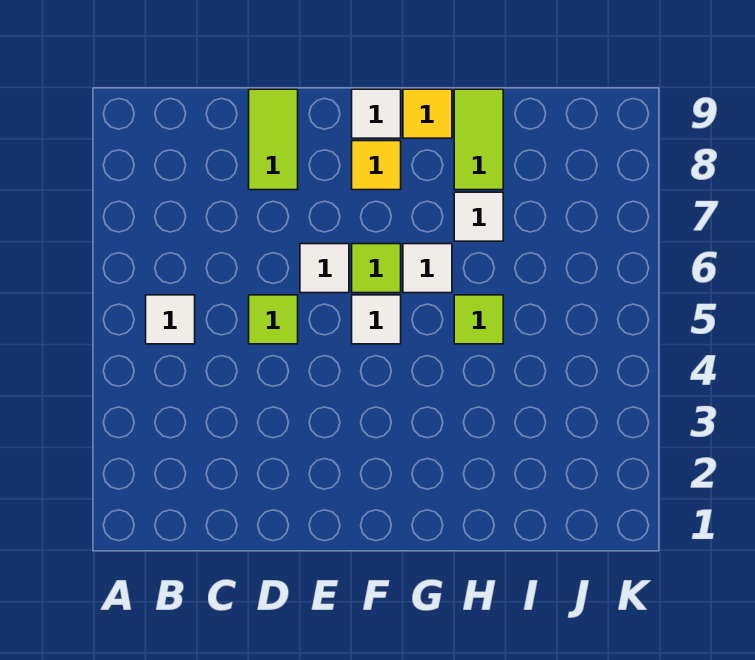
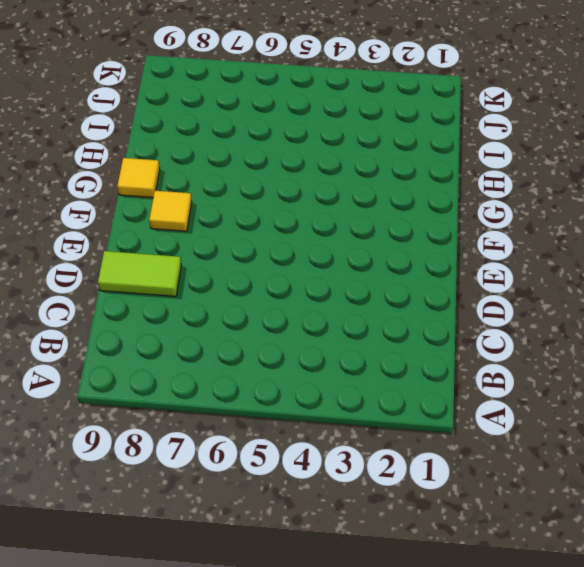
none -> white tile B5 level 1
none -> lime tile D5 level 1
none -> white tile E6 level 1

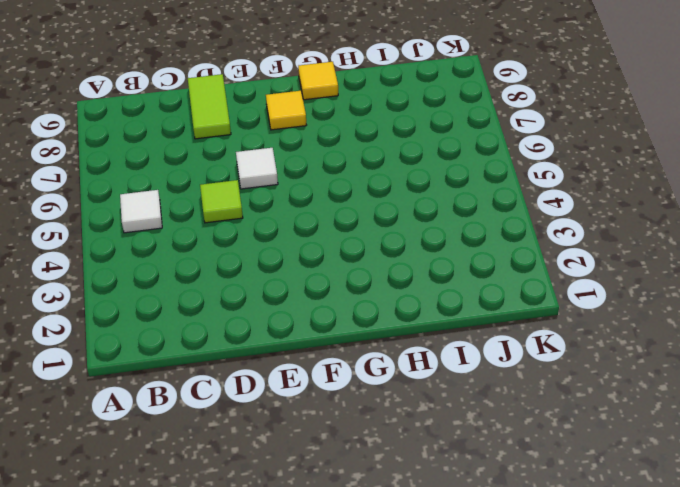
none -> white tile F5 level 1
none -> lime tile F6 level 1
none -> white tile F9 level 1

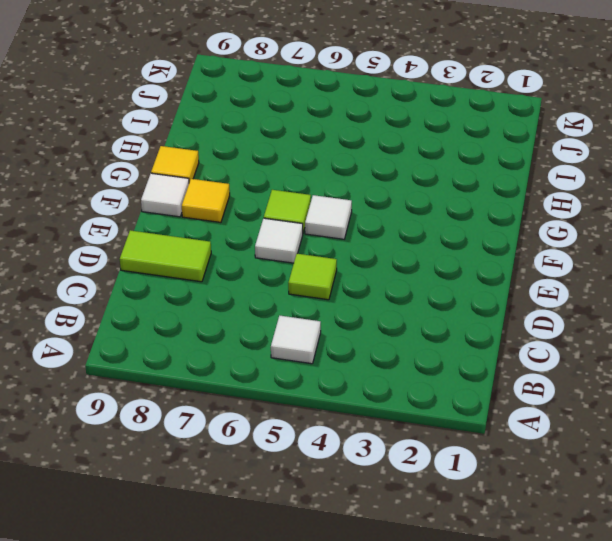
none -> white tile G6 level 1
none -> lime tile H5 level 1
none -> white tile H7 level 1

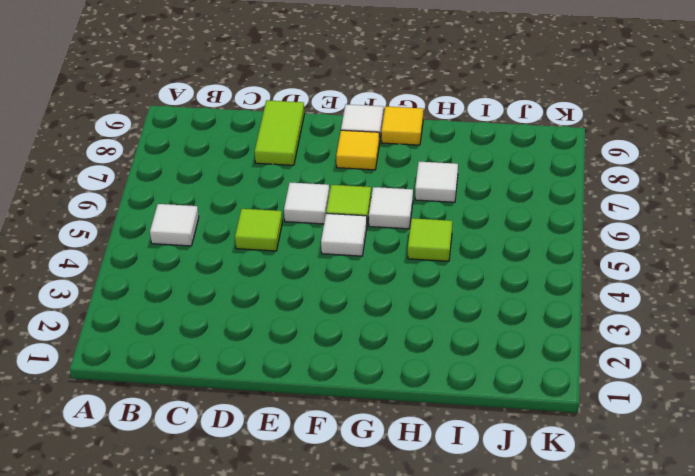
none -> lime tile H8:H9 level 1

